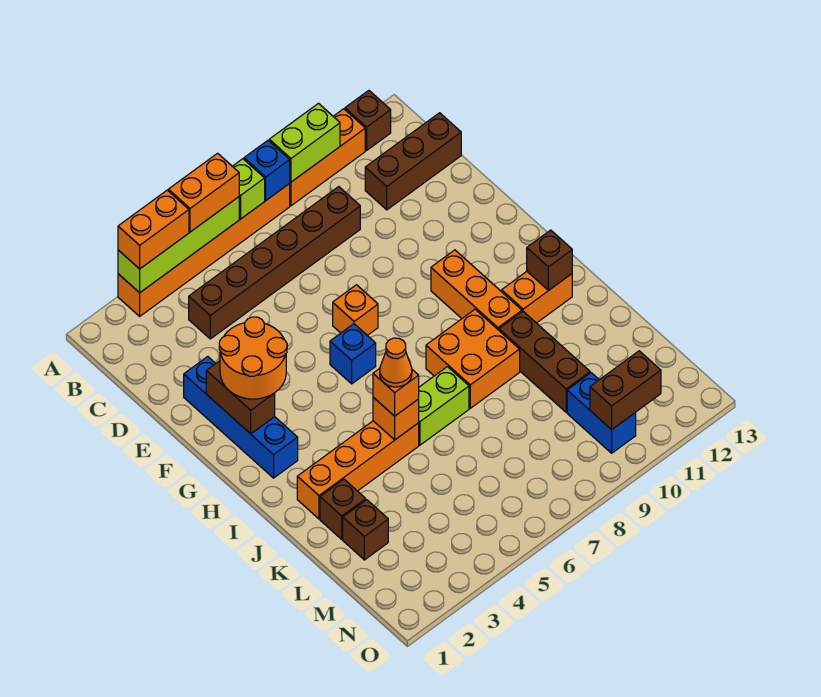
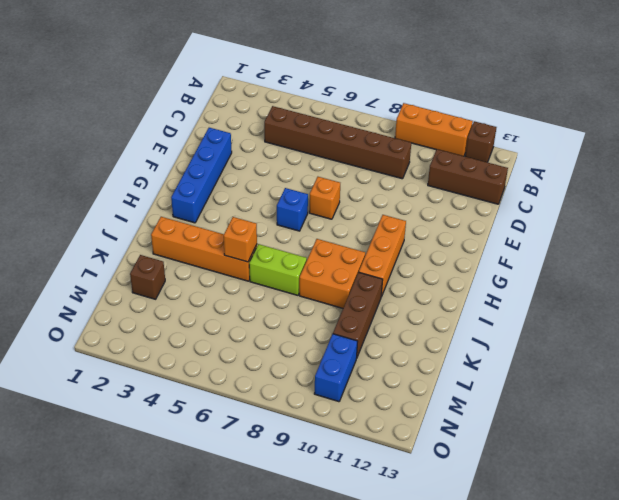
none -> orange brick A3:A8 level 1
none -> orange brick I11:I12 level 1
none -> brown brick K2 level 1
none -> lime brick A3:A6 level 2

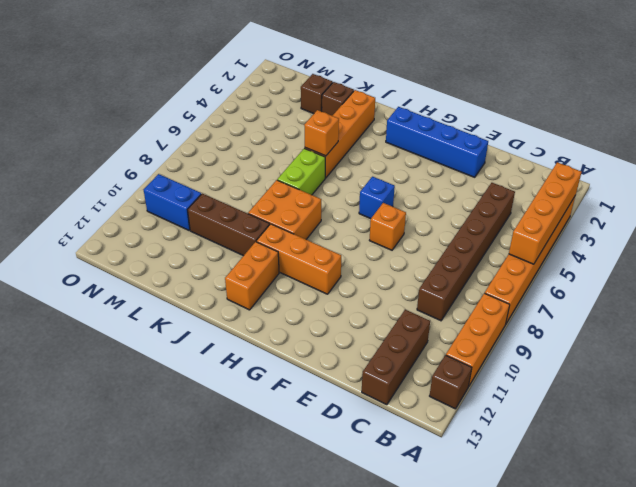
orange brick A3:A6 level 2 -> lime brick A3:A6 level 2
none -> lime brick A7 level 2
none -> blue brick A8 level 2
none -> lime brick A9:A10 level 2
none -> brown brick F2:G2 level 2

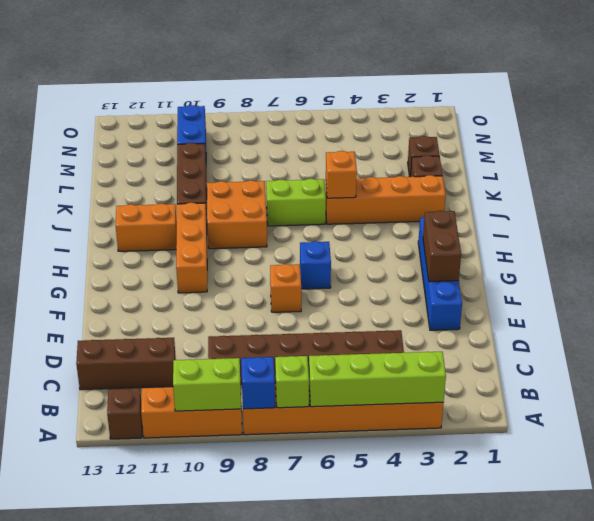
none -> brown brick I12 level 2
none -> brown brick N10:N11 level 2
none -> orange brick A3:A4 level 3
none -> orange brick A5:A6 level 3

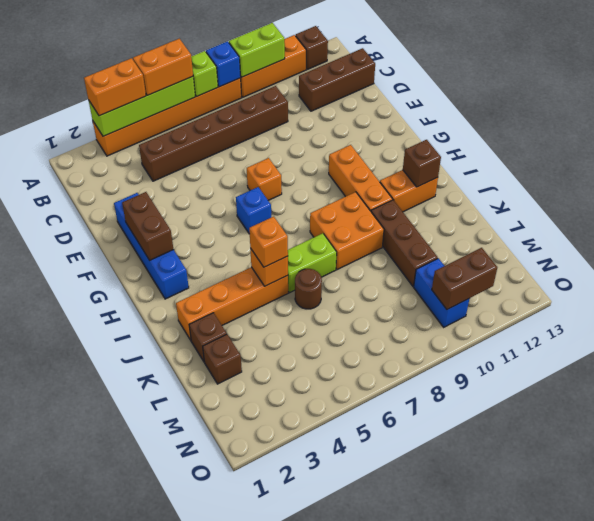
brown round brick K6 level 1 -> none
none -> orange round brick F2:G3 level 3
none -> orange cone J5 level 4

